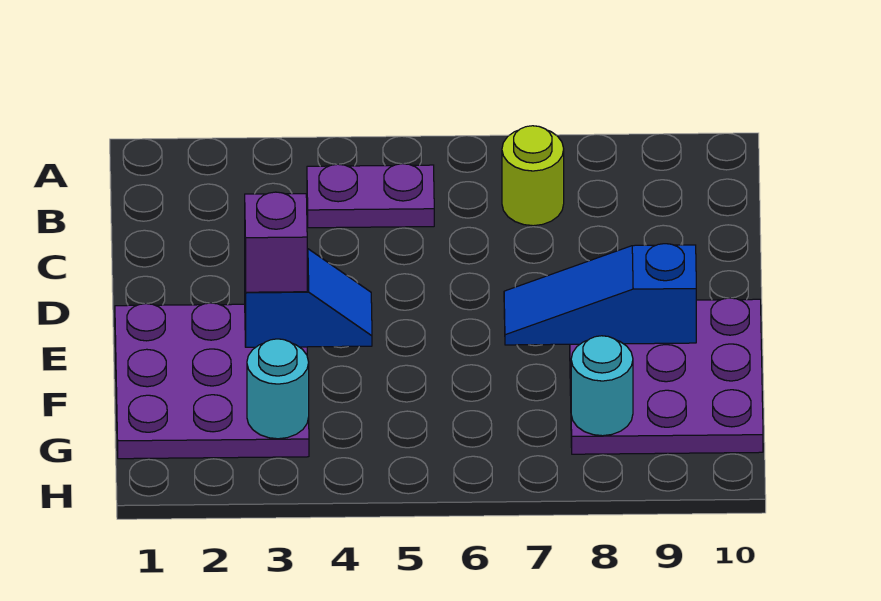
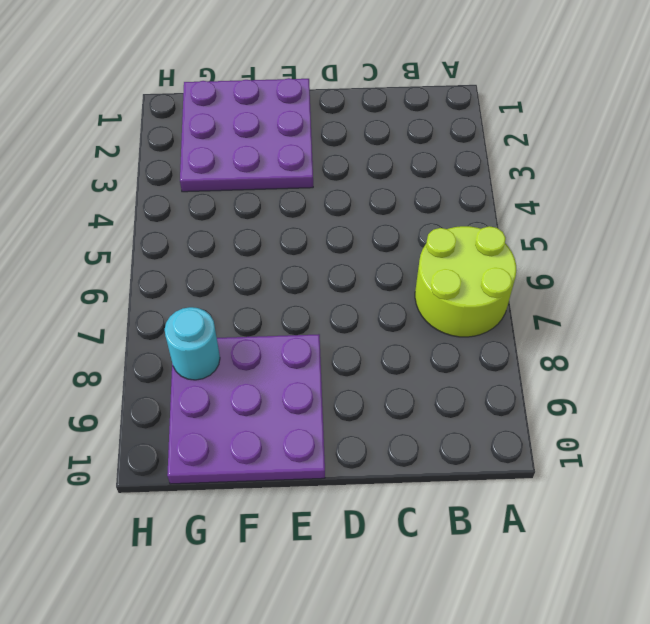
lime round brick A6:B7 level 1 -> lime round brick B7 level 1
none -> purple plate B4:B5 level 1
none -> blue slope E3:E4 level 2 top 3

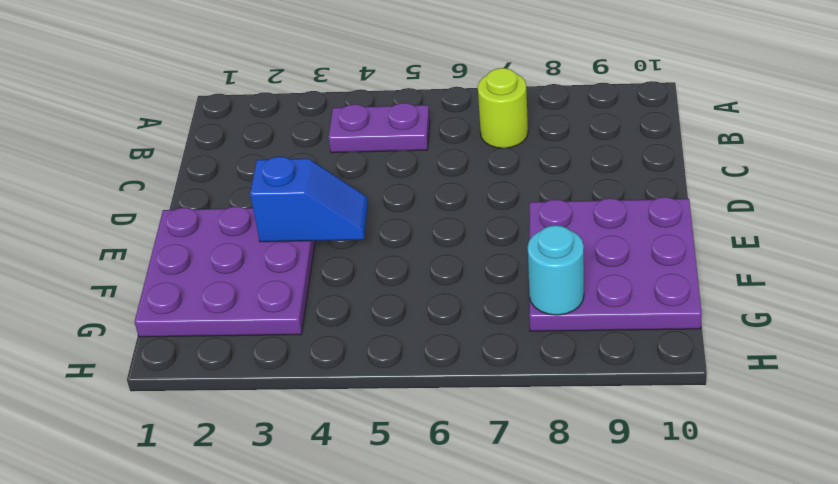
none -> blue slope E7:E9 level 2 top 9
none -> cyan round brick G3 level 2

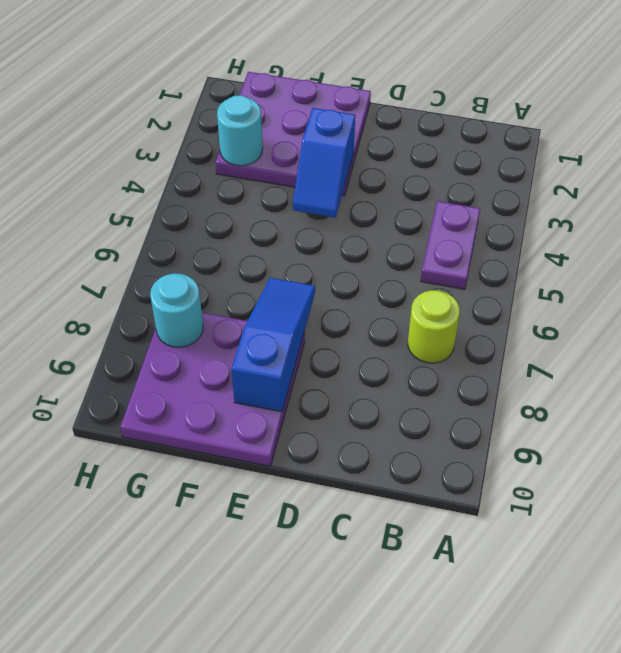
none -> purple brick E3 level 3

